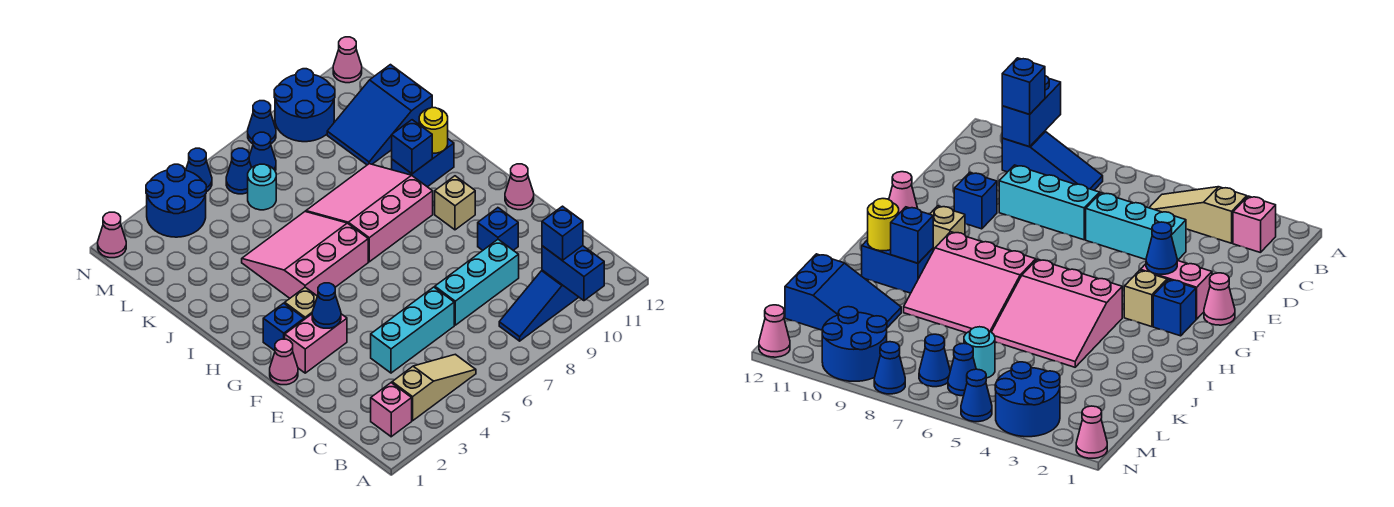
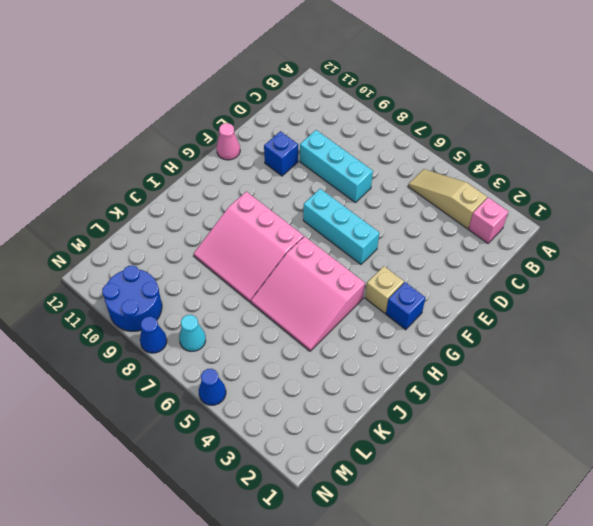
cyan brick F5:F7 level 1 -> cyan brick D4:D6 level 1
cyan cone M7 level 1 -> blue cone M7 level 1
none -> blue slope B8:B10 level 1 top 10
none -> pink cone F1 level 1
none -> pink brick F2:F3 level 1
none -> tan brick G10 level 1

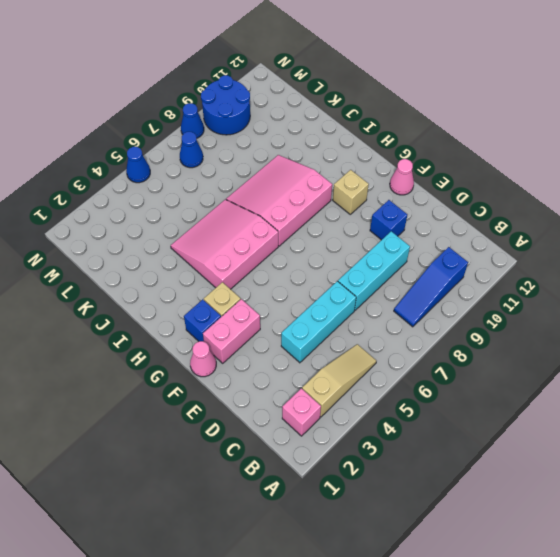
none -> blue brick I10:I11 level 1
none -> blue slope K10:L12 level 1 top 12
none -> cyan round brick L6 level 1
none -> blue round brick M3:N4 level 1

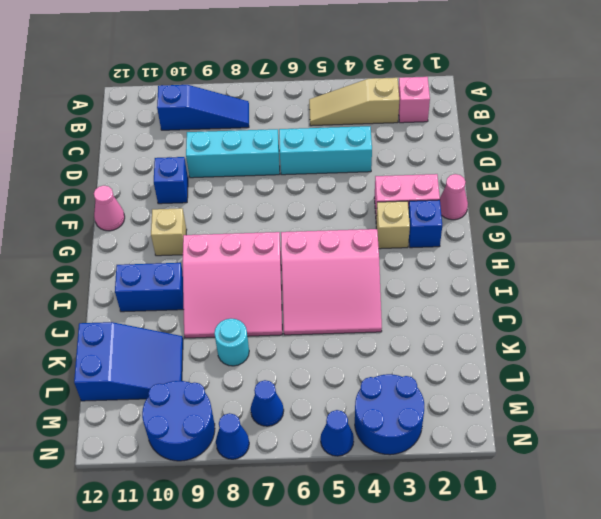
cyan round brick K8 level 1 -> cyan round brick L6 level 1
none -> blue cone M6 level 1
none -> pink cone N1 level 1
none -> pink cone N12 level 1
none -> blue brick A10:B10 level 2

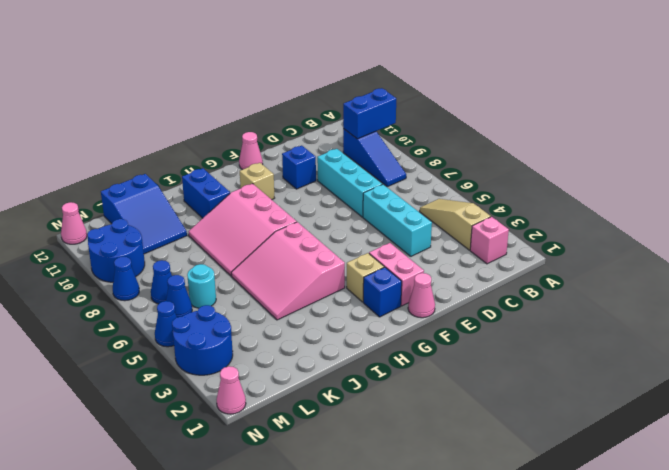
none -> blue cone F3 level 2
none -> blue brick I10 level 2
none -> yellow round brick I11 level 2
none -> blue brick B10 level 3

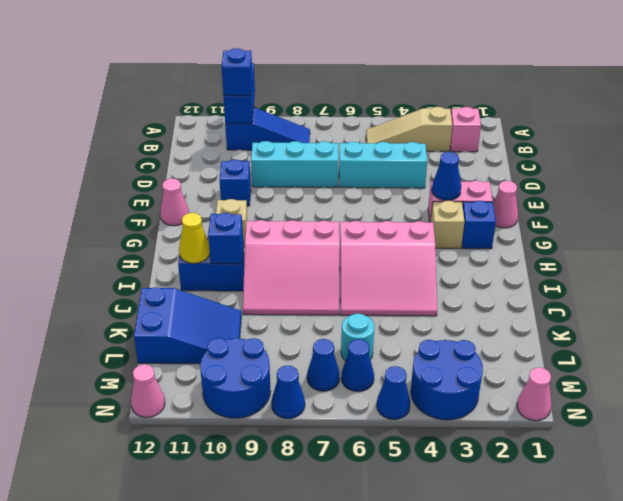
yellow cone I11 level 2 -> yellow round brick I11 level 2

